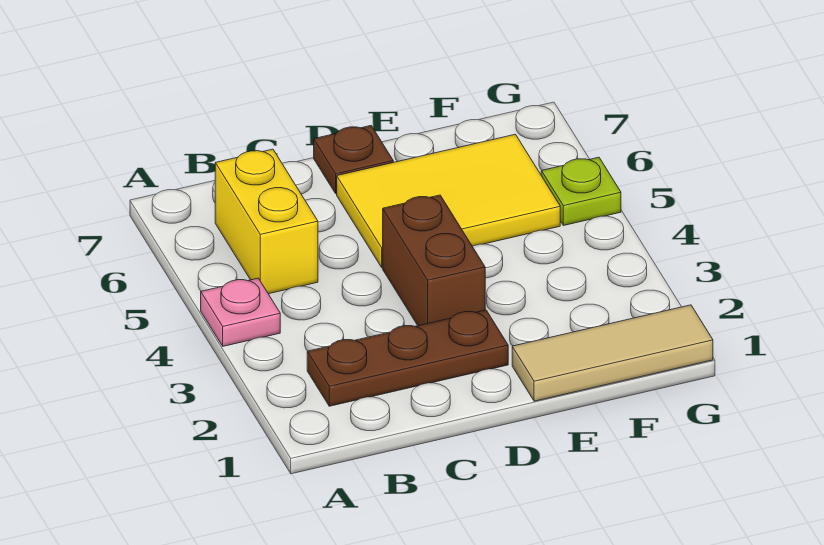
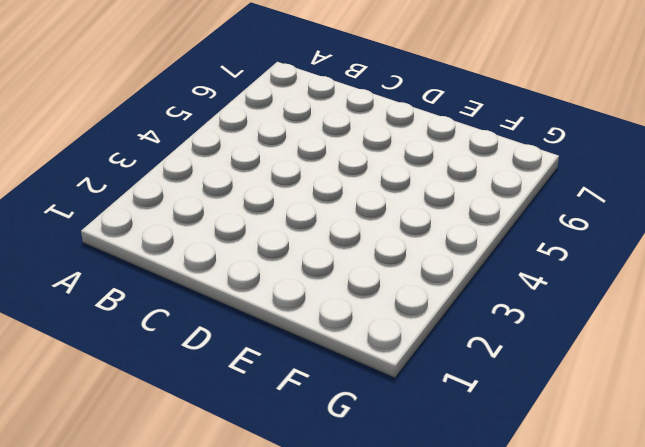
none -> pink plate A4 level 1
none -> brown plate B2:D2 level 1

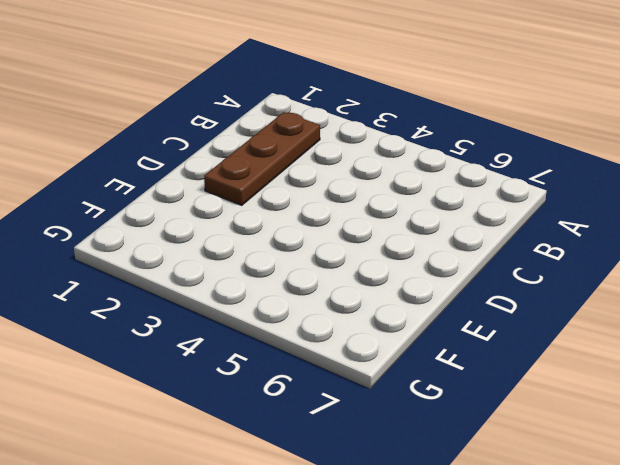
none -> pink plate A4 level 1
none -> yellow brick B5:B6 level 1

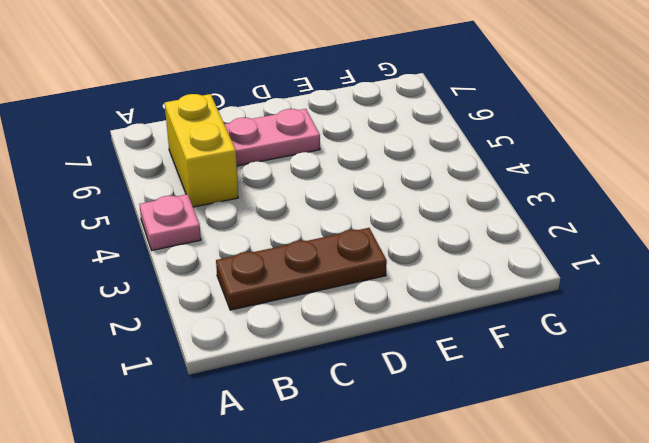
pink plate C6:D6 level 1 -> yellow tile D5:F6 level 1
none -> brown brick D3:D4 level 1
none -> brown plate D7 level 1

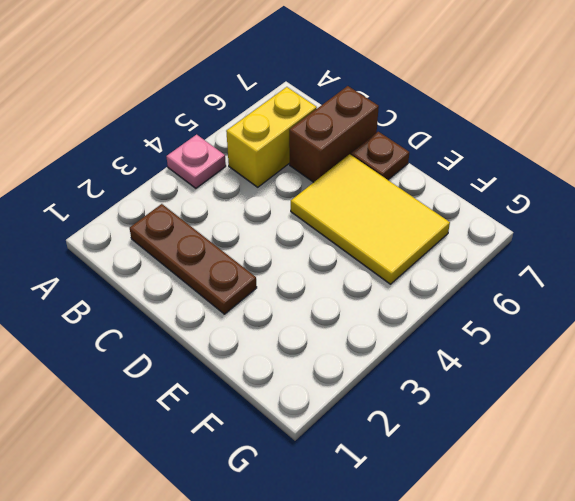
brown brick C6:C7 level 1 -> brown brick D3:D4 level 1
none -> tan tile E1:G1 level 1
none -> lime plate G5 level 1

